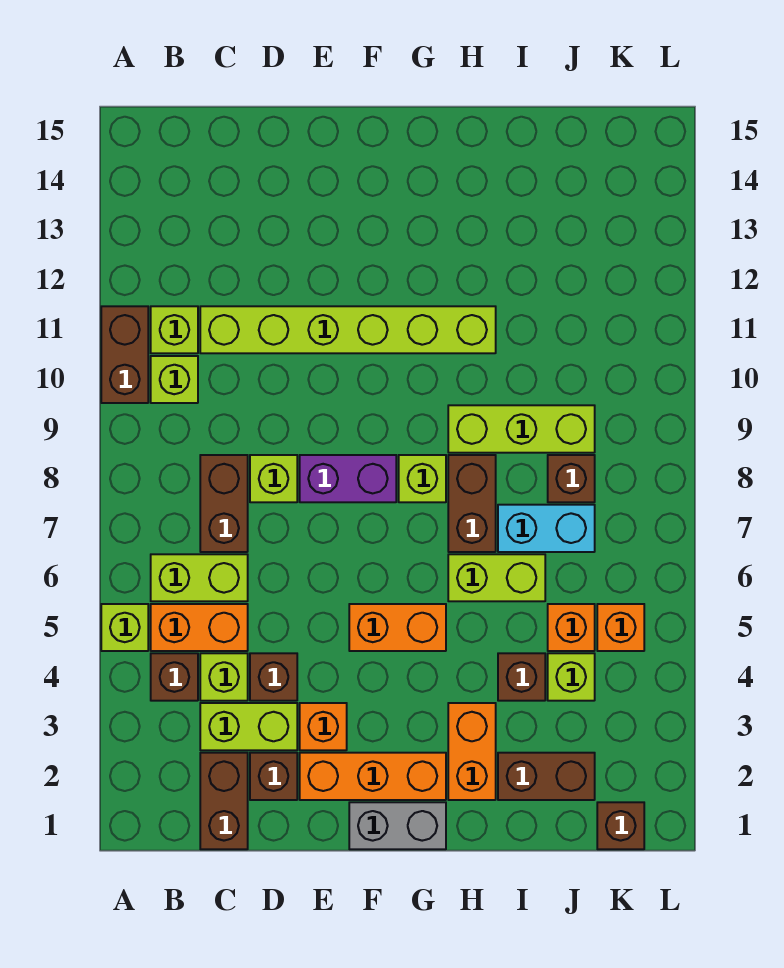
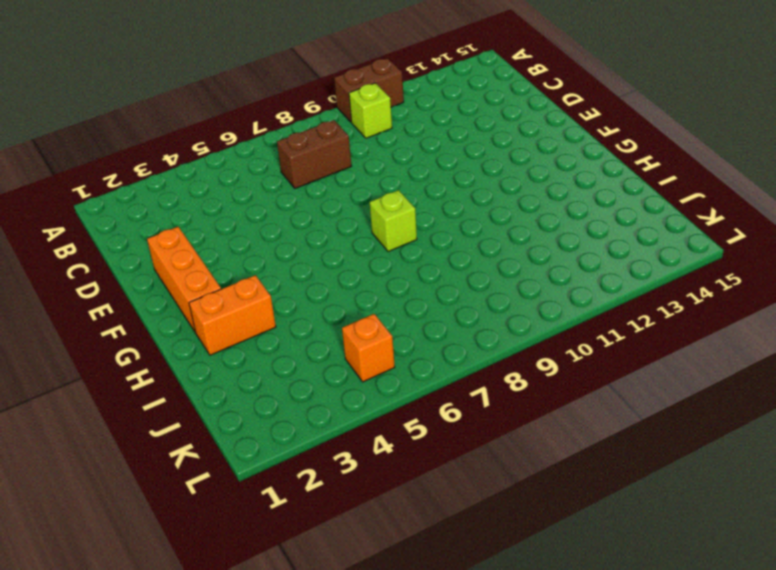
none -> lime brick A5 level 1
none -> brown brick B4 level 1
none -> orange brick B5:C5 level 1
none -> lime brick B6:C6 level 1

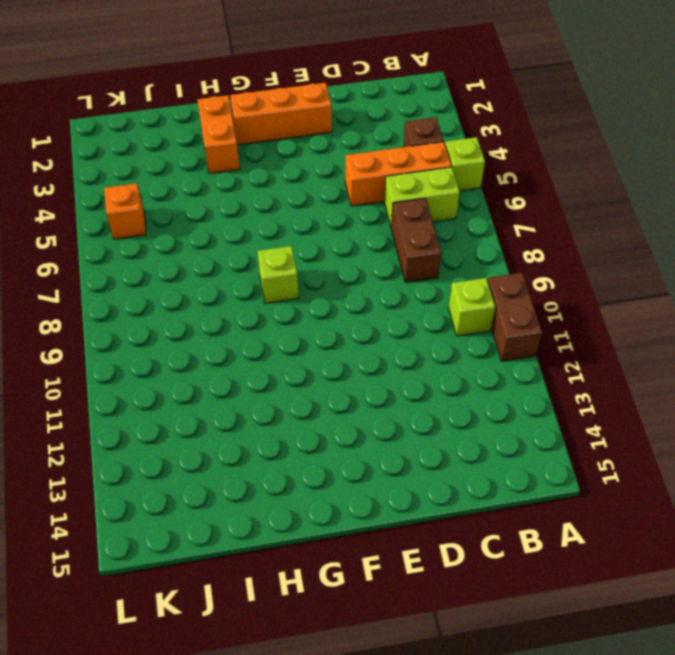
orange brick B5:D5 level 1 -> orange brick B5:C5 level 1
none -> lime brick B11 level 1
none -> brown brick C1:C2 level 1
none -> lime brick C3:D3 level 1
none -> lime brick C4 level 1

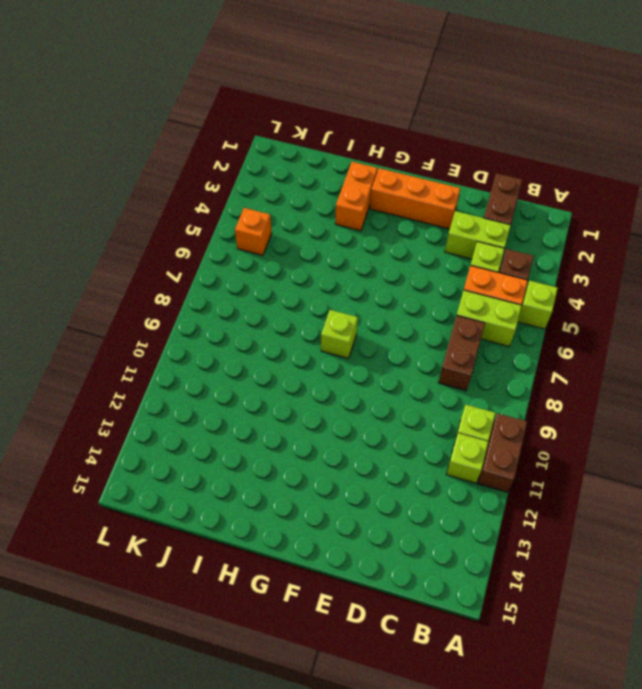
none -> lime brick C11:H11 level 1
none -> brown brick D2 level 1
none -> brown brick D4 level 1
none -> lime brick D8 level 1

